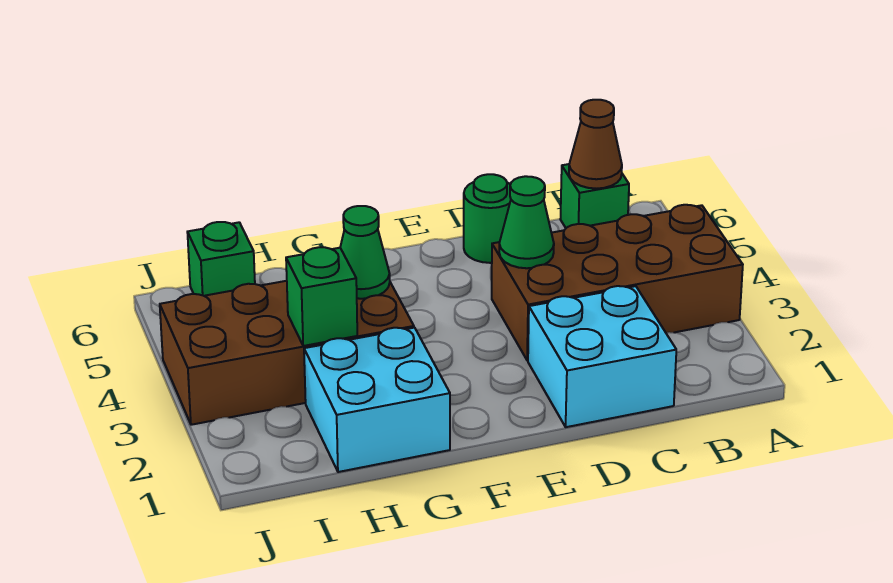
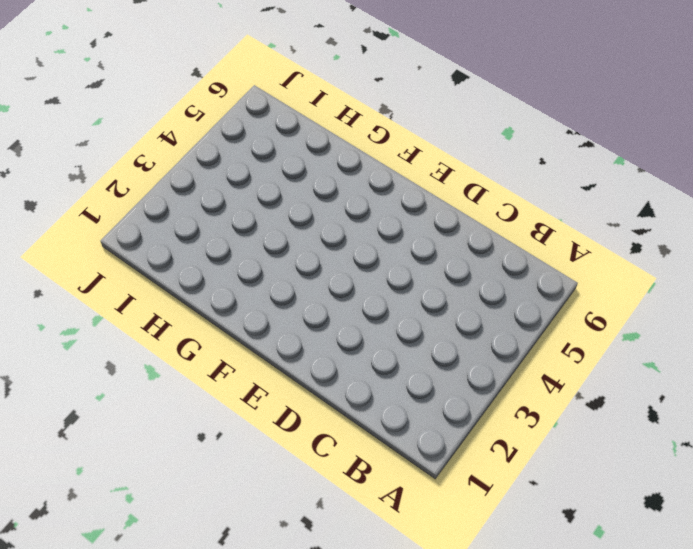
none -> brown brick A3:D4 level 1
none -> green brick B6 level 1

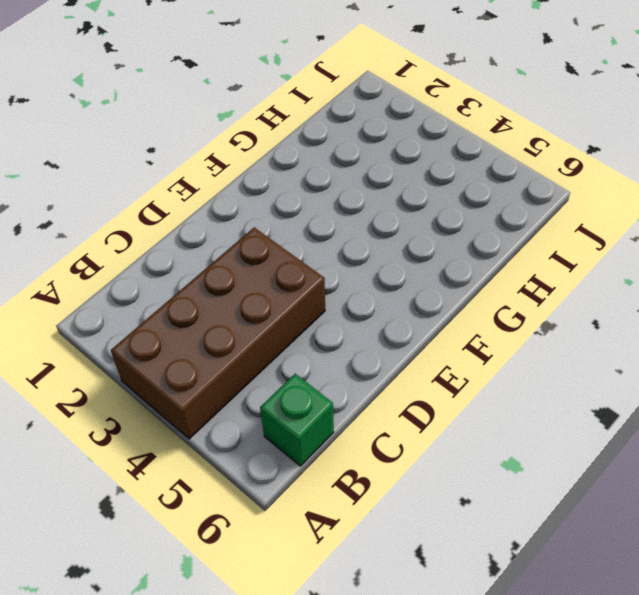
none -> cyan brick C1:D2 level 1
none -> green round brick D6 level 1

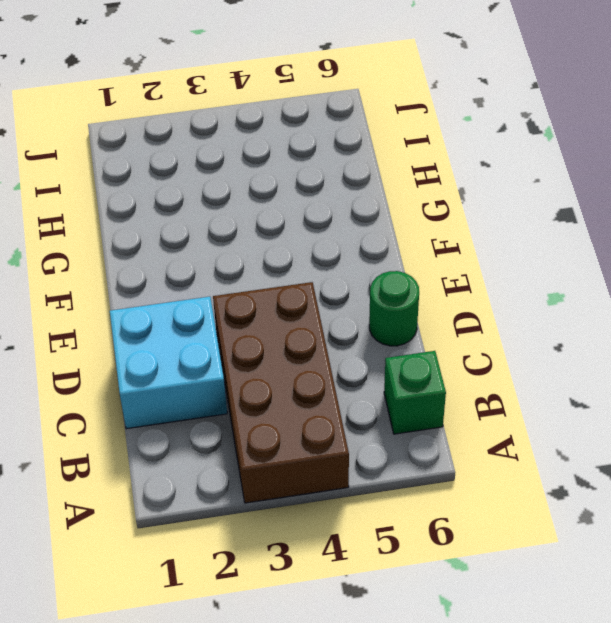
none -> cyan brick G1:H2 level 1
none -> brown brick G3:J4 level 1

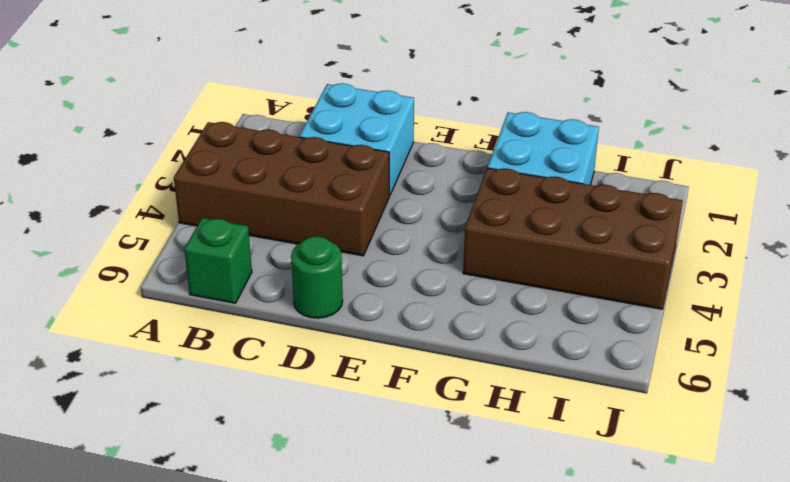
none -> green brick I6 level 1
none -> brown cone B6 level 2

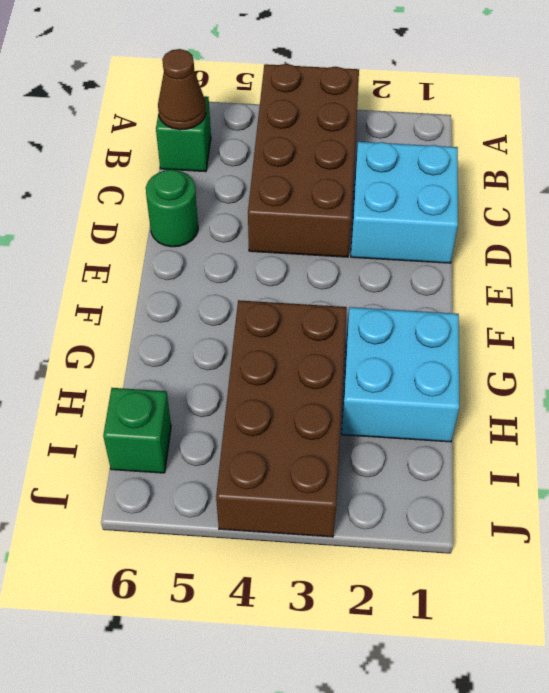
none -> green cone D4 level 2
none -> green cone G4 level 2

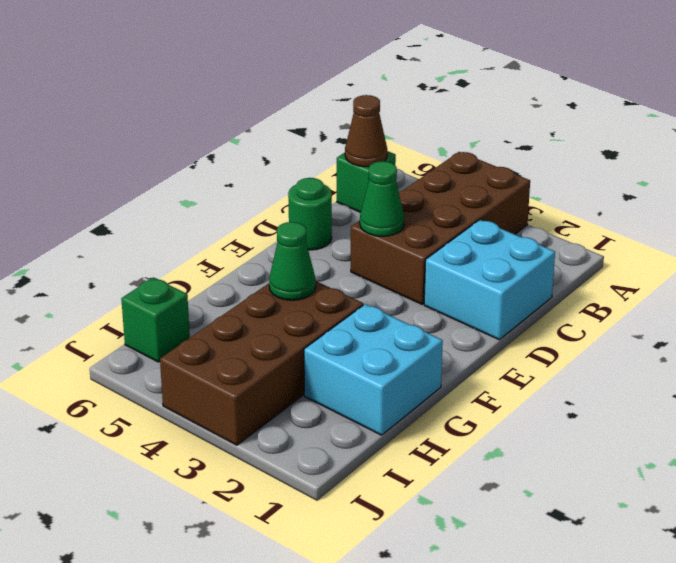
none -> green brick H3 level 2

